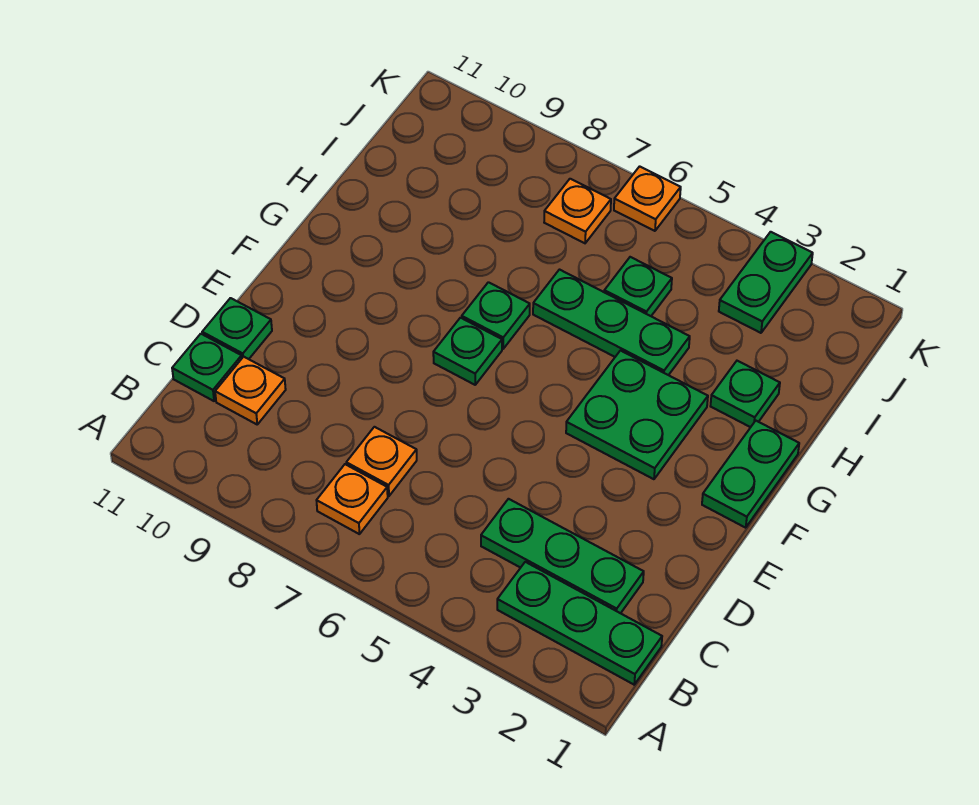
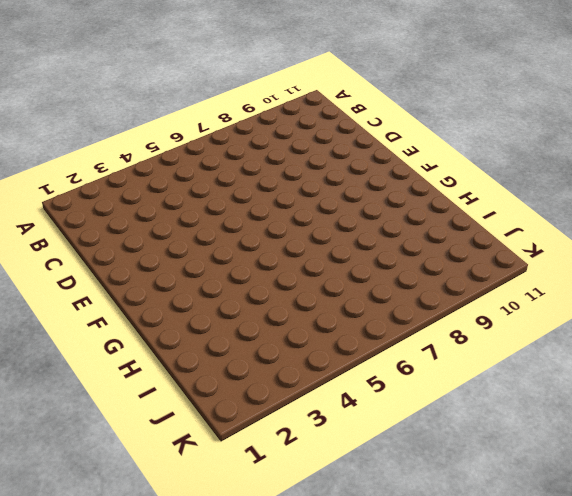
none -> green plate B1:B3 level 1
none -> orange plate B7 level 1
none -> green plate C2:C4 level 1

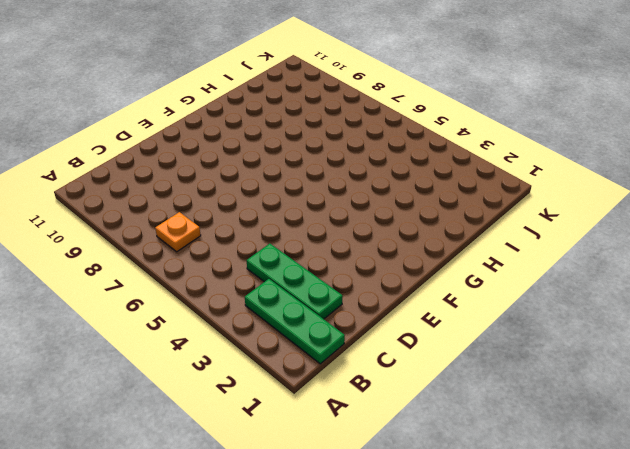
none -> orange plate C7 level 1
none -> orange plate C10 level 1
none -> green plate C11 level 1

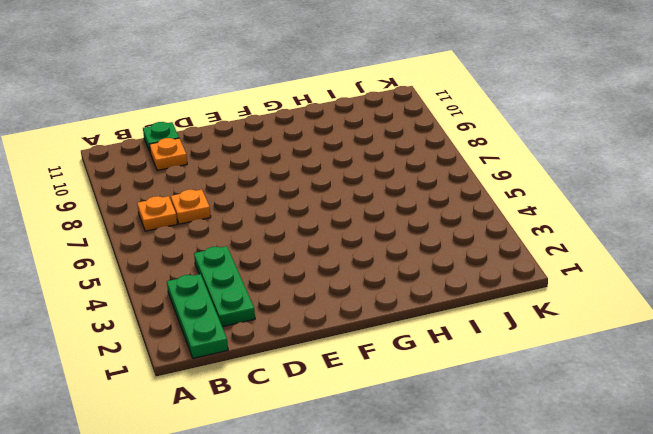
none -> green plate D11 level 1
none -> green plate F1:G1 level 1
none -> green plate F3:G4 level 1

